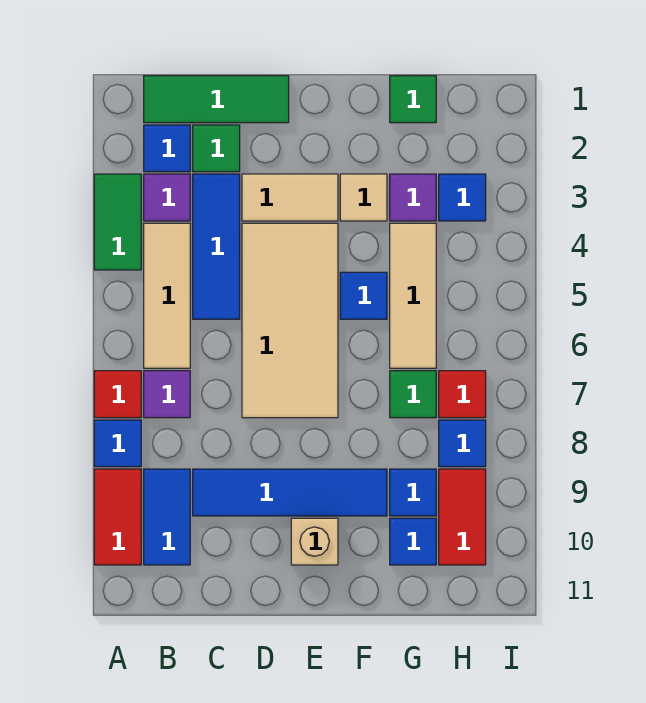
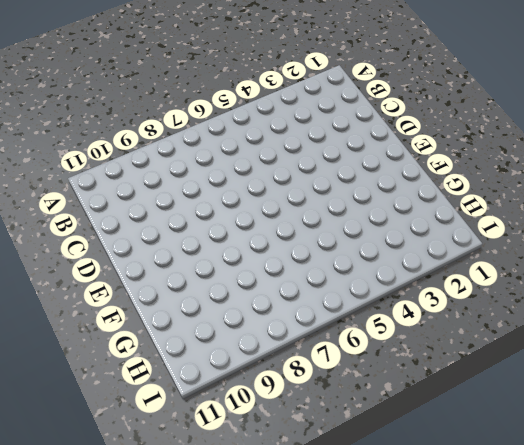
none -> green tile A3:A4 level 1
none -> red tile A7 level 1
none -> blue tile A8 level 1

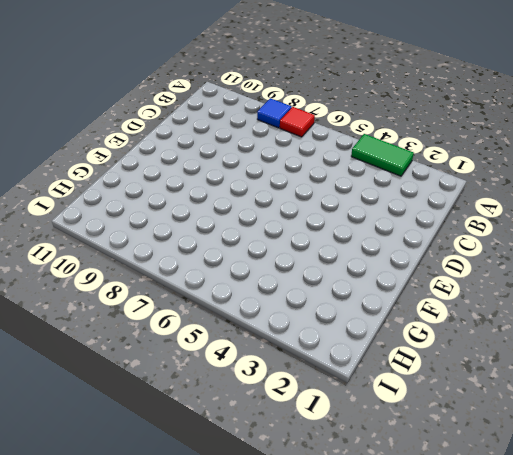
none -> red tile A9:A10 level 1
none -> green tile B1:D1 level 1
none -> blue tile B2 level 1

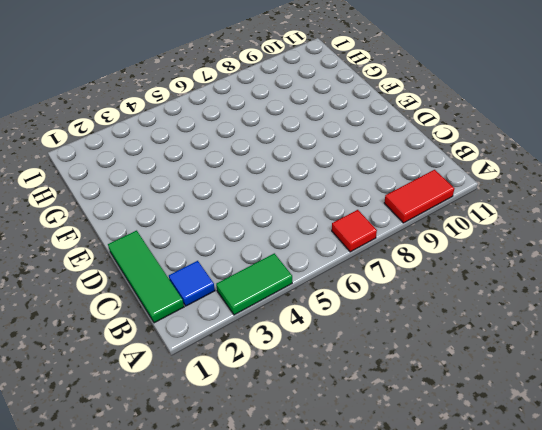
none -> blue tile A8 level 1
none -> purple tile B3 level 1
none -> tan tile B4:B6 level 1

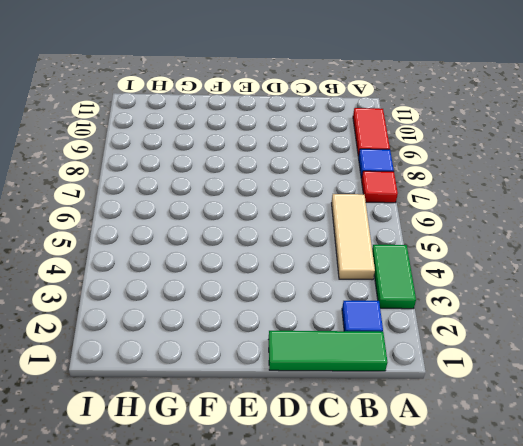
none -> purple tile B3 level 1
none -> purple tile B7 level 1
none -> blue tile B9:B10 level 1

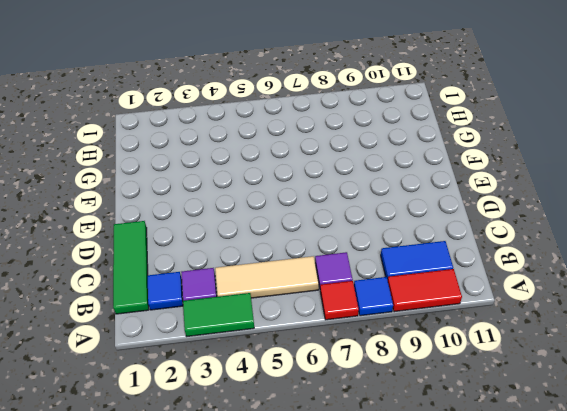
none -> green tile C2 level 1
none -> blue tile C3:C5 level 1
none -> blue tile C9:F9 level 1

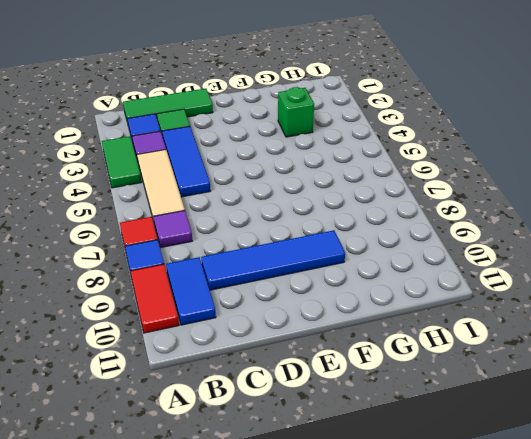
green brick G3 level 1 -> purple tile G3 level 1
none -> tan tile D3:E3 level 1
none -> tan tile D4:E7 level 1
none -> tan brick E10 level 1

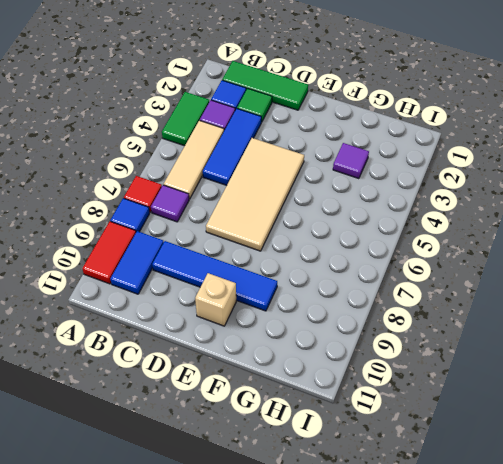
none -> tan tile D3:E3 level 1
none -> tan tile F3 level 1
none -> blue tile F5 level 1

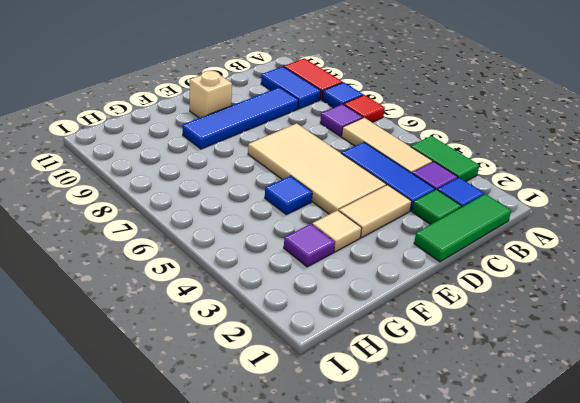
none -> green tile G1 level 1
none -> tan tile G4:G6 level 1
none -> green tile G7 level 1

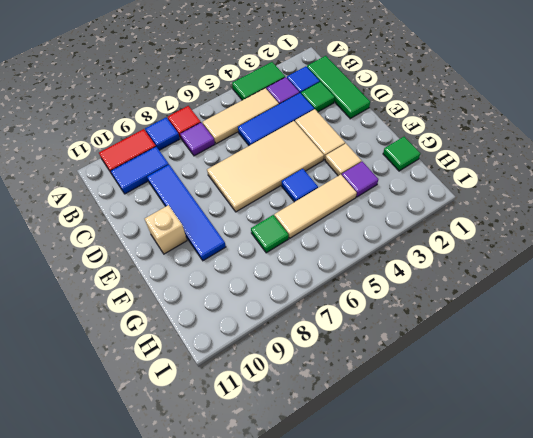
none -> blue tile G9 level 1
none -> blue tile G10 level 1
none -> blue tile H3 level 1

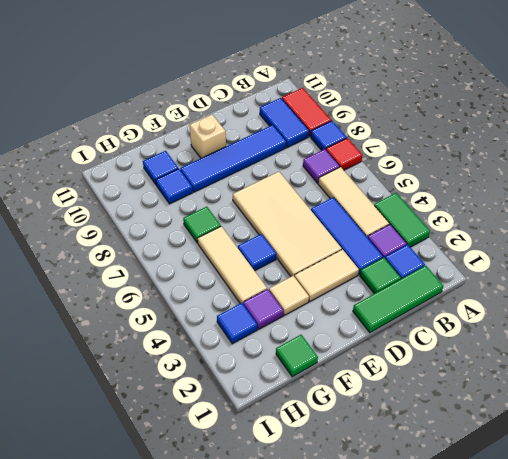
none -> red tile H7 level 1
none -> blue tile H8 level 1
none -> red tile H9:H10 level 1

